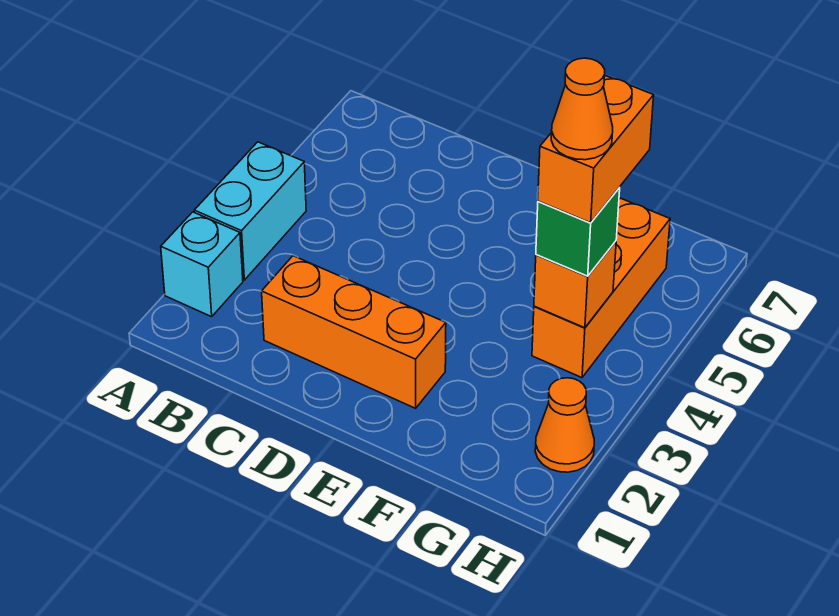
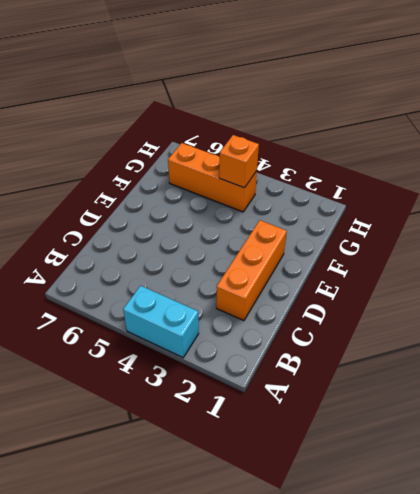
none -> cyan brick A2 level 1
none -> orange cone H2 level 1

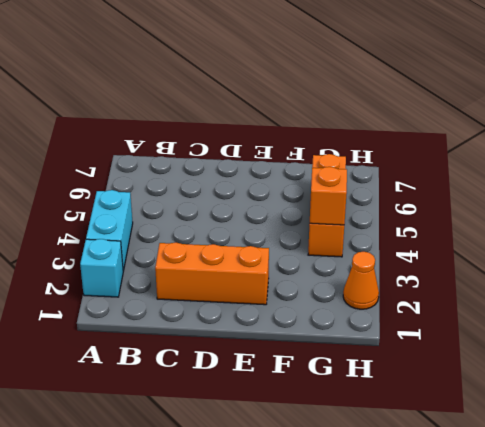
none -> green brick G4 level 3
none -> orange brick G4:G5 level 4

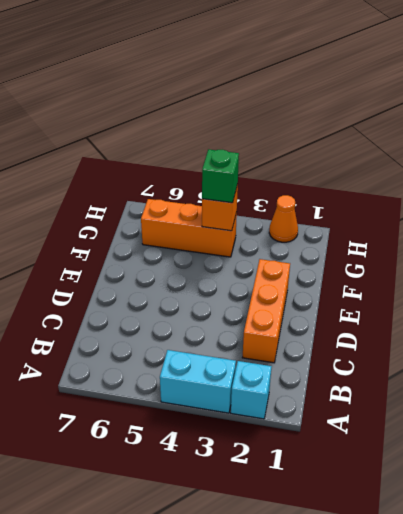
none -> orange brick G4:G5 level 4
none -> orange cone G4 level 5

